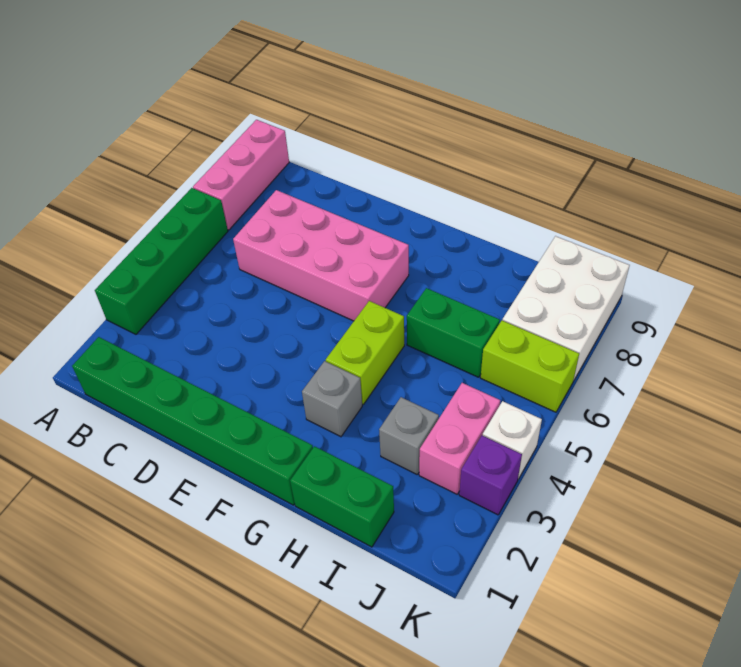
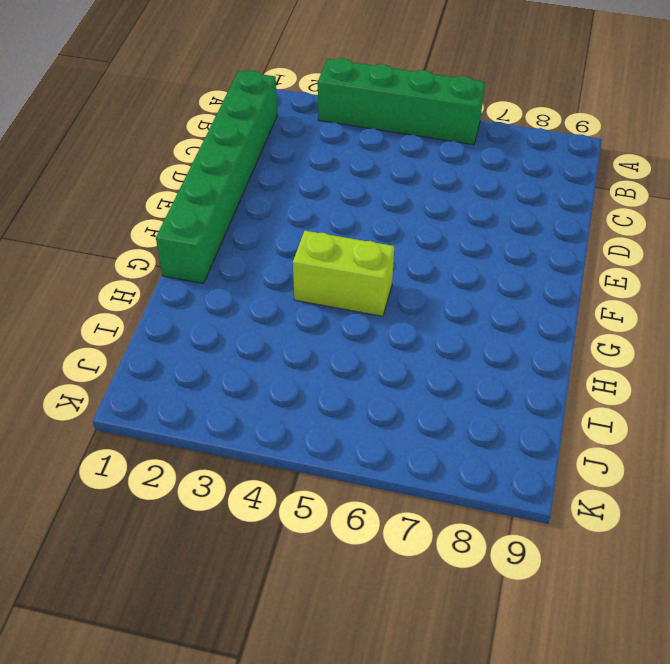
none -> pink brick A7:A9 level 1
none -> pink brick C6:F7 level 1
none -> grey brick G3 level 1

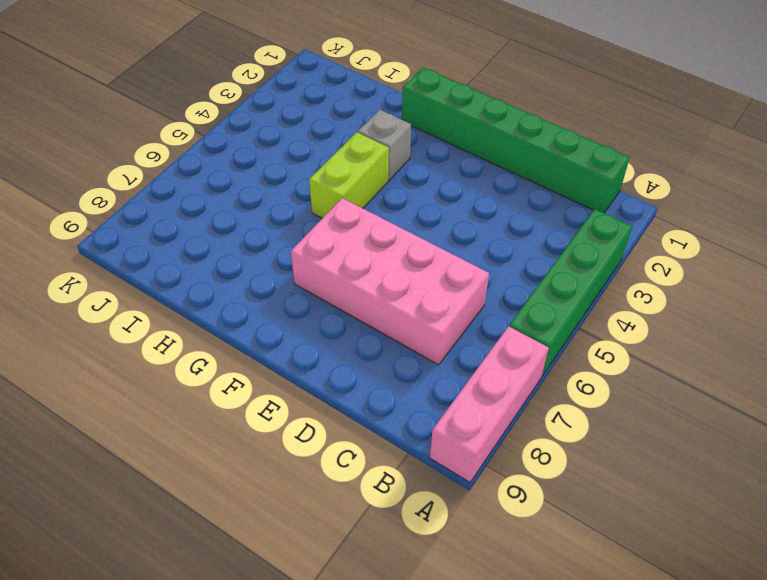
none -> green brick H1:I1 level 1
none -> green brick H6:I6 level 1
none -> grey brick I3 level 1

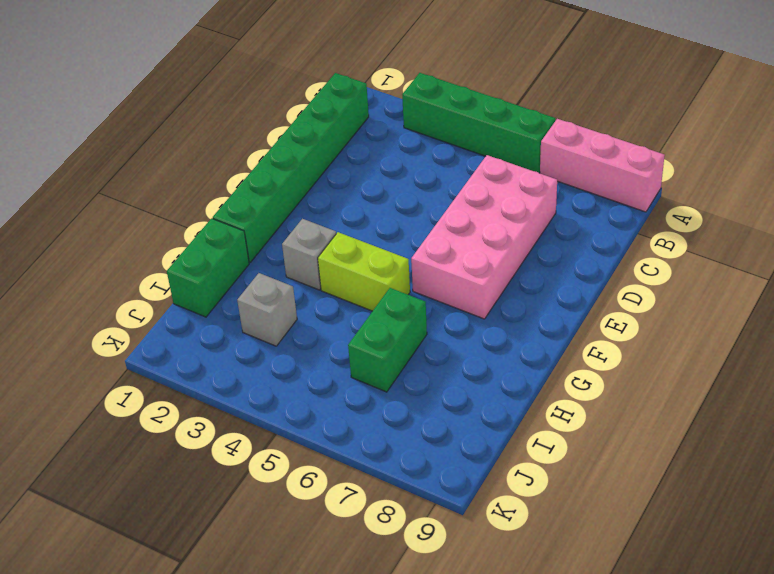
none -> pink brick J3:J4 level 1
none -> lime brick J6:K6 level 1
none -> white brick J7:K9 level 1

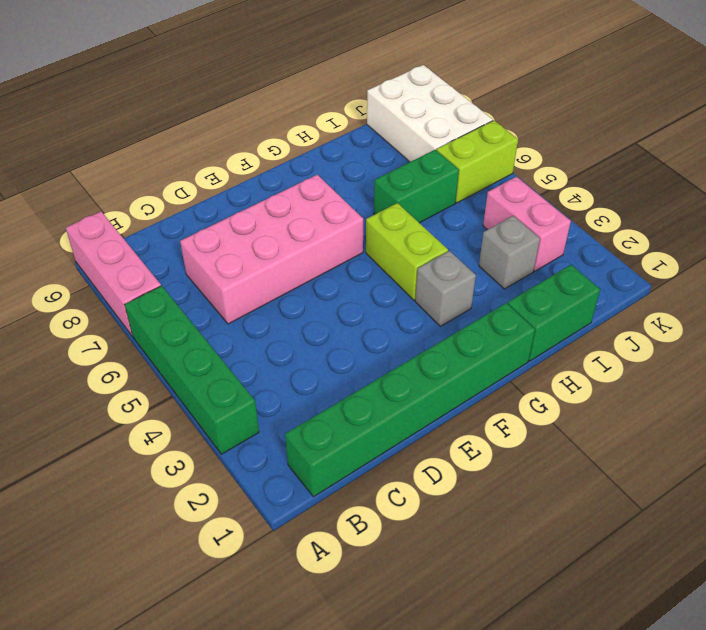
none -> purple brick K3 level 1
none -> white brick K4 level 1

